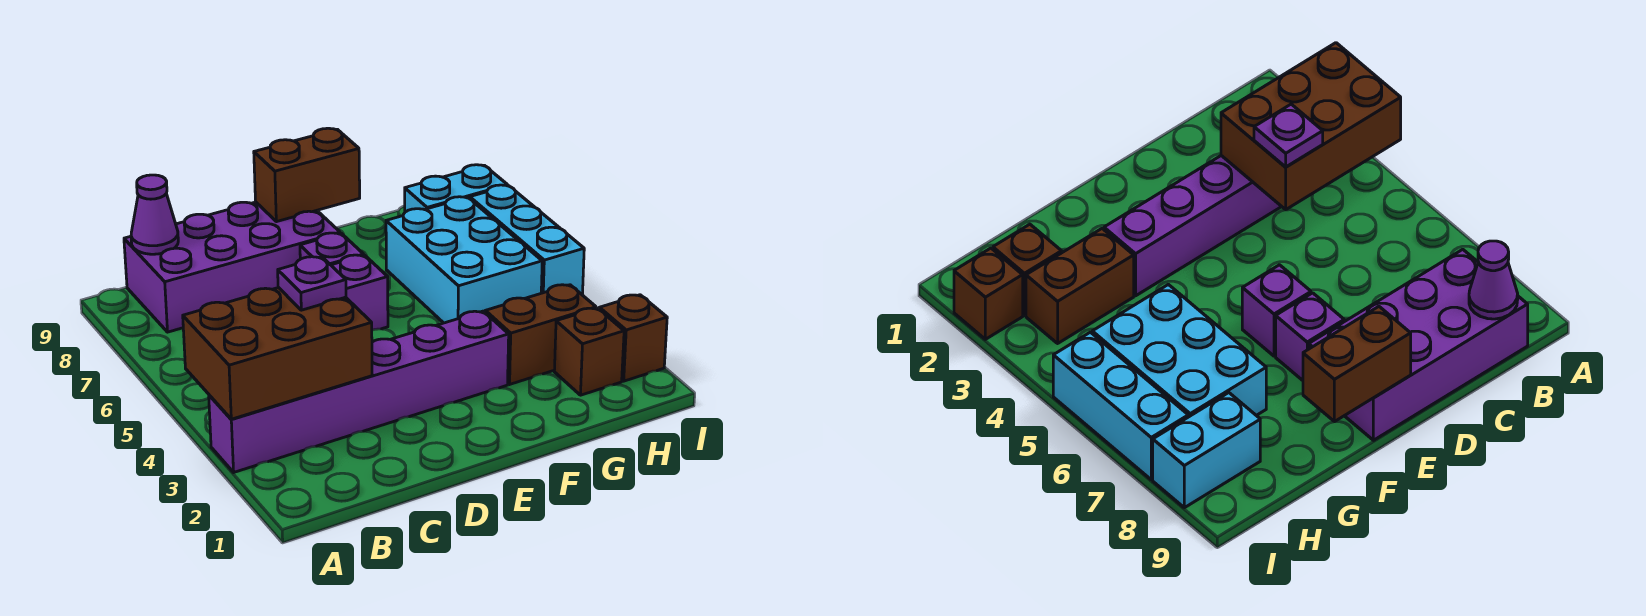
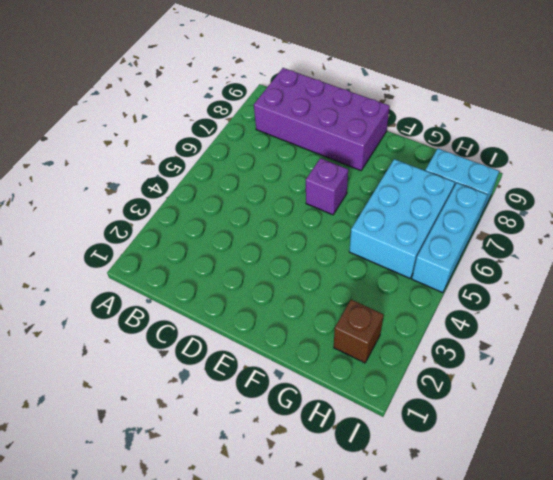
none -> purple brick A3:F3 level 1
none -> purple brick E7 level 1
none -> brown brick G3:H3 level 1

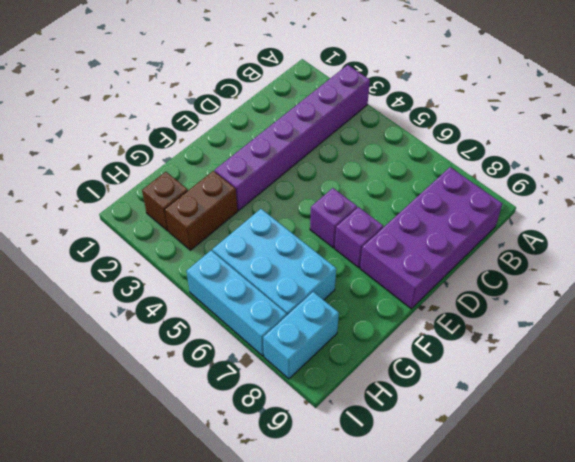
none -> brown brick I2 level 1
none -> brown brick A3:C4 level 2
none -> purple cone B9 level 2

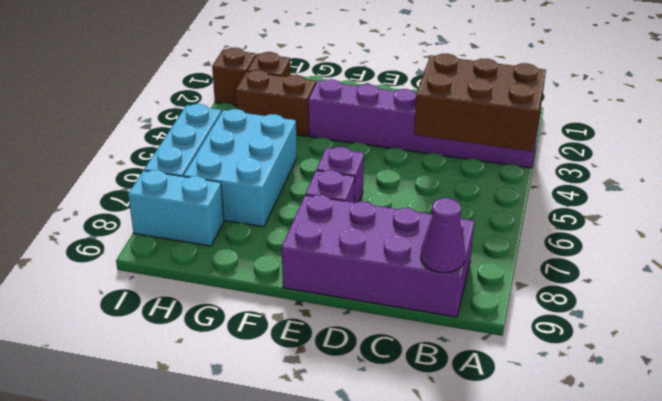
none -> brown brick E9:F9 level 2
none -> purple plate C4 level 3

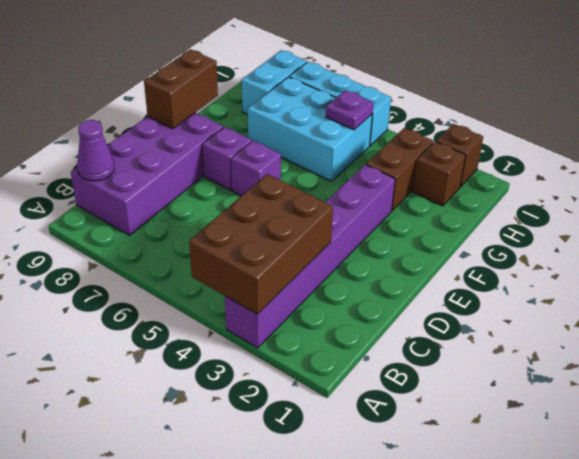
purple plate H5 level 2 -> purple plate C4 level 3

